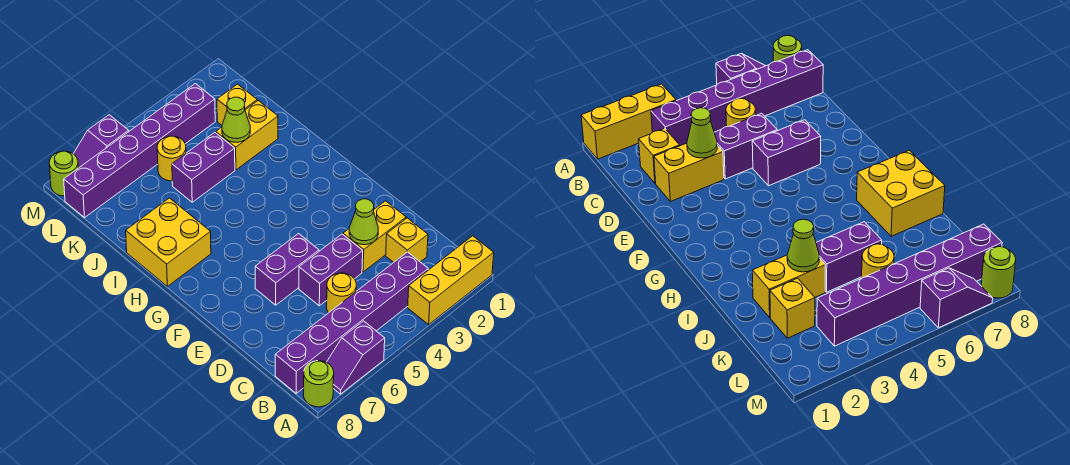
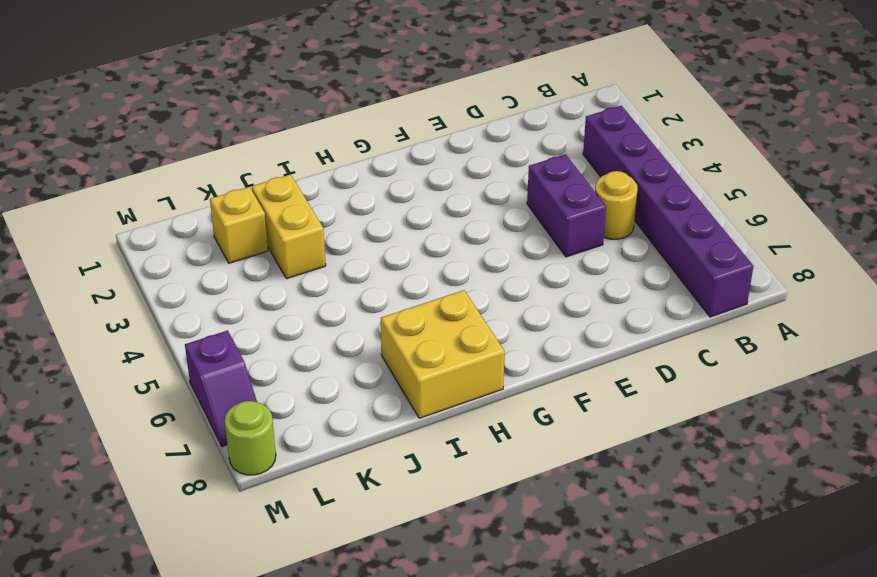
none -> yellow brick A1:A3 level 1
none -> purple slope A6:A7 level 1 top 6
none -> lime round brick A8 level 1

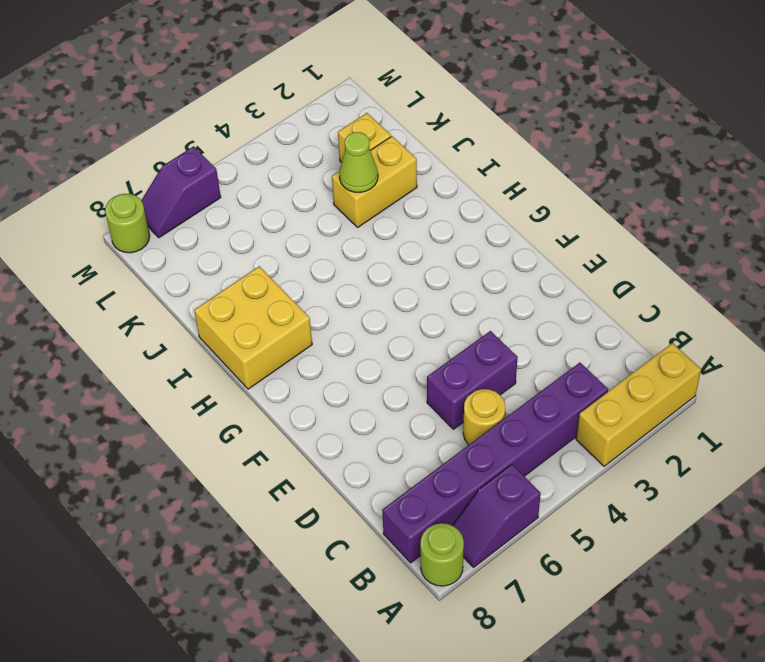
none -> yellow brick C2 level 1
none -> yellow brick D2:D3 level 1
none -> purple brick E5:E6 level 1

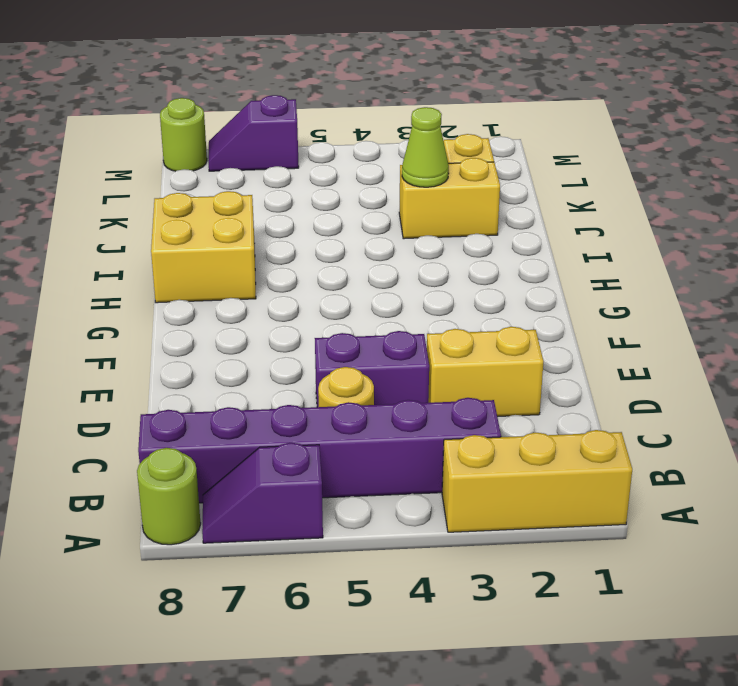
none -> yellow brick C2 level 1
none -> purple brick E5:E6 level 1
none -> purple brick J4:J5 level 1

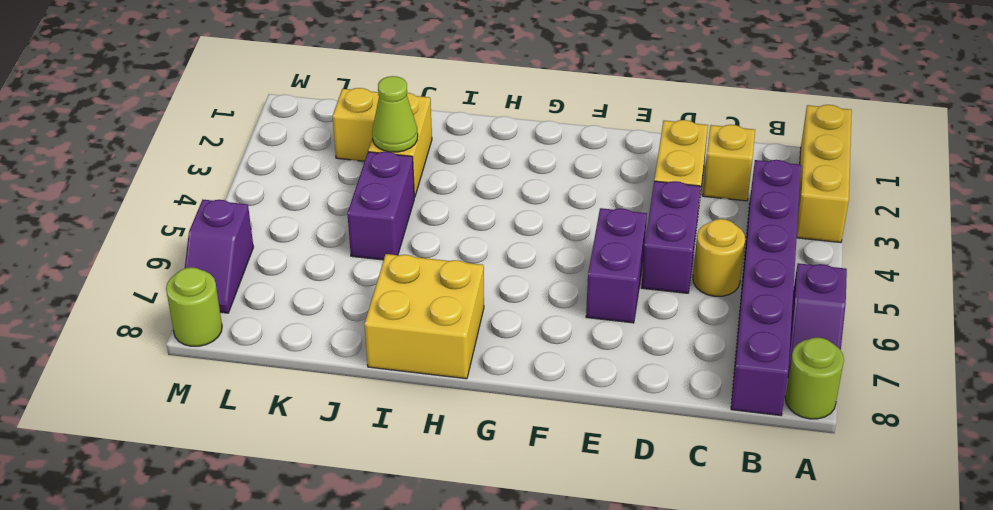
none -> yellow round brick K5 level 1
none -> purple brick L3:L8 level 1
none -> lime cone D3 level 2

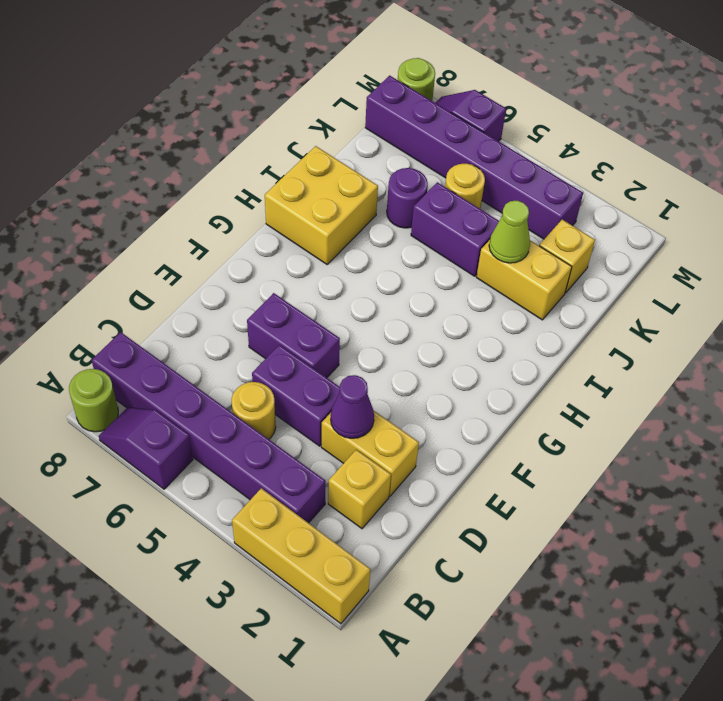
purple cone D3 level 2 -> lime cone D3 level 2
purple round brick J6 level 1 -> none

